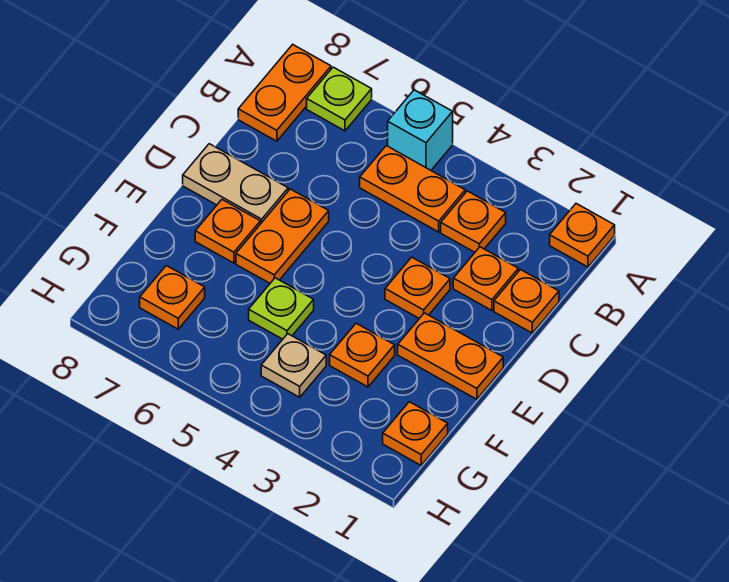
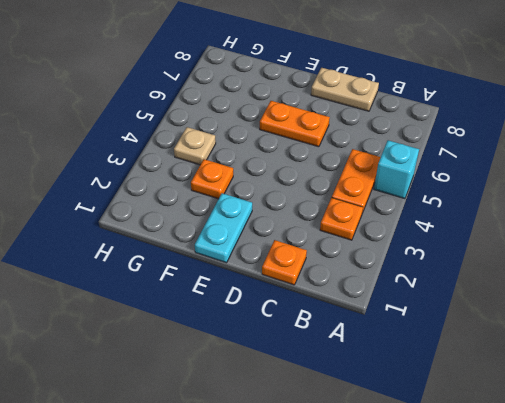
tan plate C8:D8 level 1 -> tan plate D7:D8 level 1
cyan plate E1:E2 level 1 -> orange plate E1:E2 level 1
none -> orange plate A1 level 1
none -> lime plate A7 level 1
none -> orange plate A8:B8 level 1

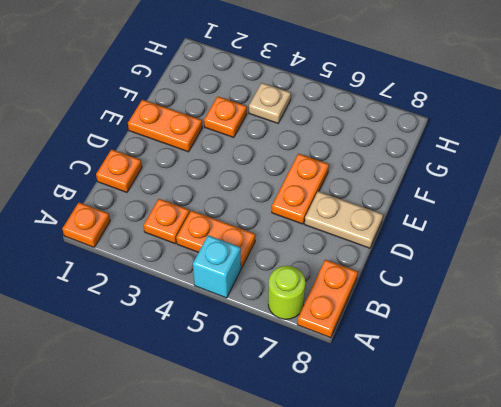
lime round brick A7 level 1 -> lime plate A7 level 1
none -> orange plate C2 level 1
none -> orange plate D3 level 1
none -> orange plate E7 level 1

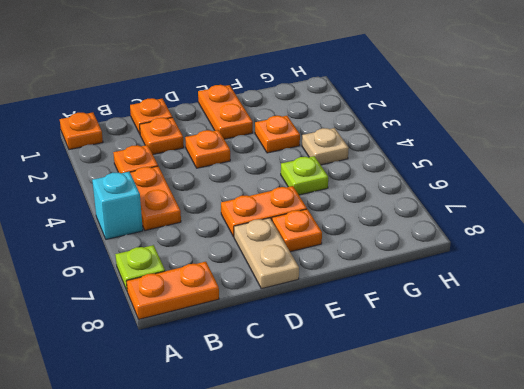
none -> orange plate G1 level 1
none -> orange plate G7 level 1

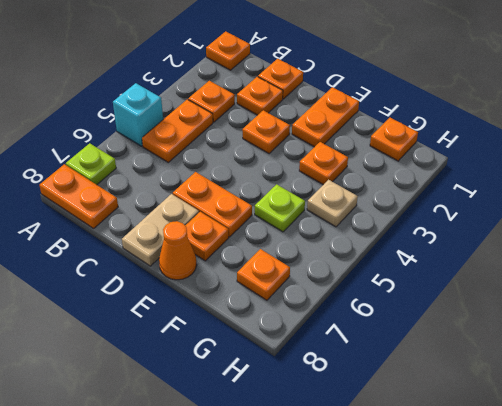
orange cone E8 level 1 -> none

